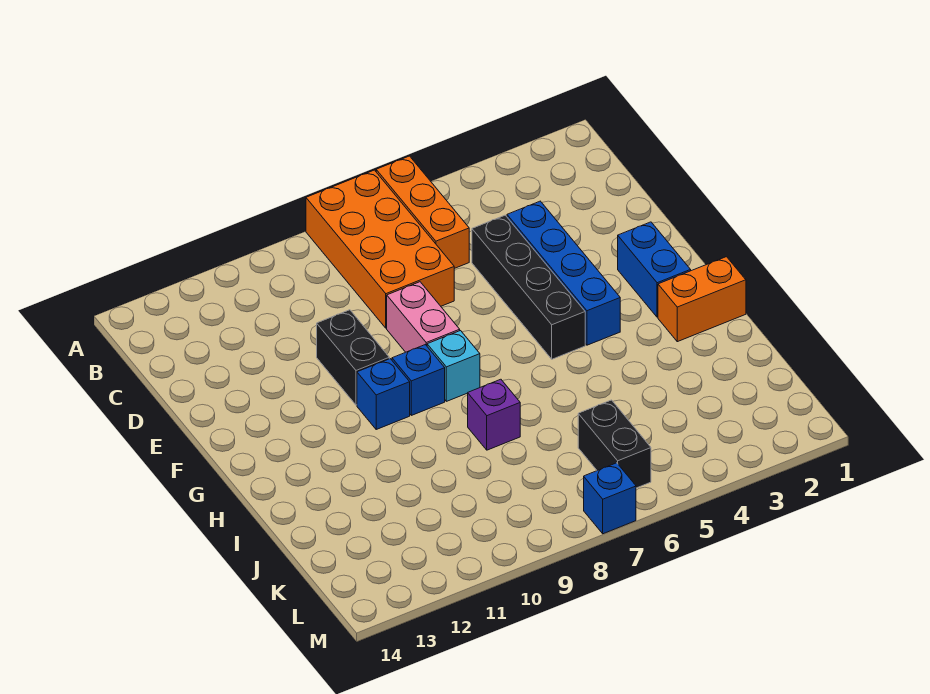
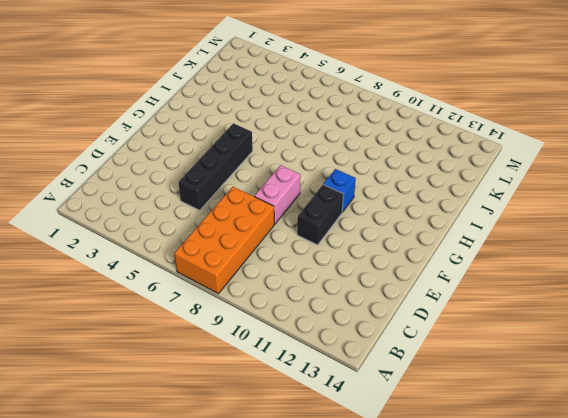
none -> orange brick A6:C6 level 1
none -> blue brick D4:G4 level 1
none -> blue brick F2:G2 level 1

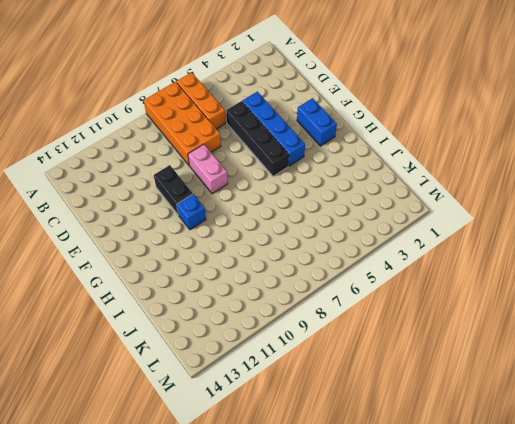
none -> cyan brick G8 level 1
none -> blue brick G9 level 1
none -> orange brick H1:H2 level 1

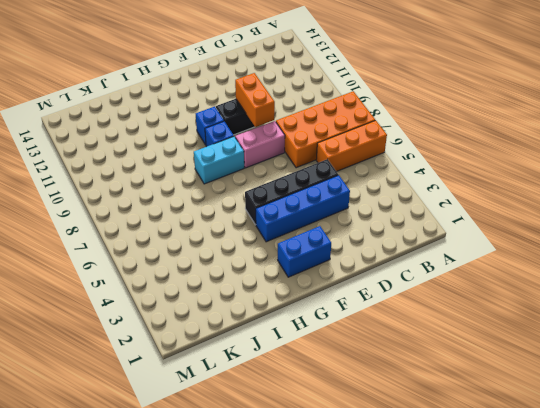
orange brick E9:E10 level 2 -> orange brick H1:H2 level 1
cyan brick G8:H8 level 1 -> cyan brick G8 level 1
none -> purple brick I8 level 1
none -> black brick K6:L6 level 1
none -> blue brick M7 level 1

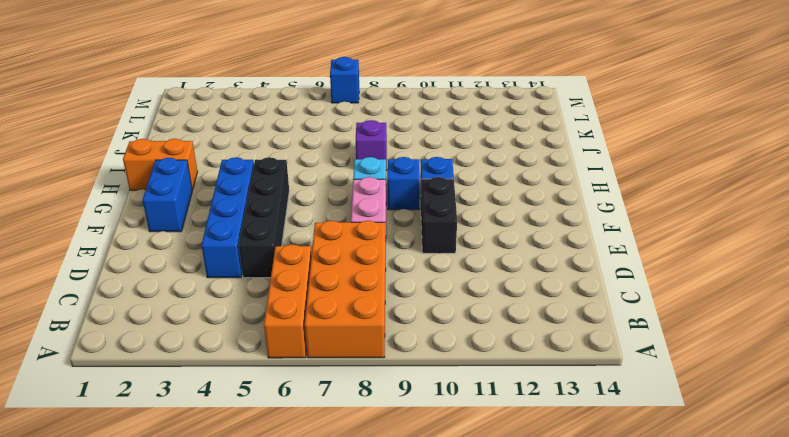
none -> black brick K6:L6 level 1

